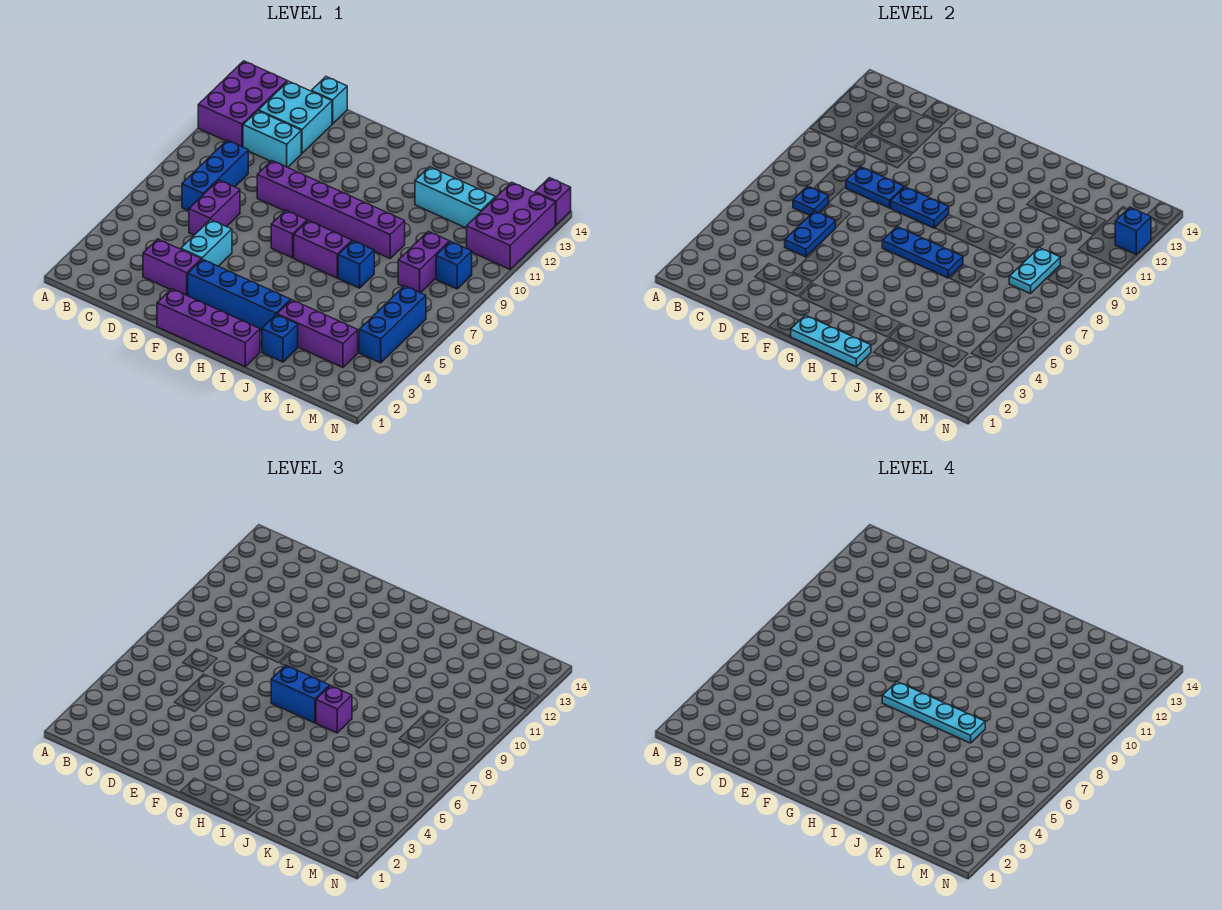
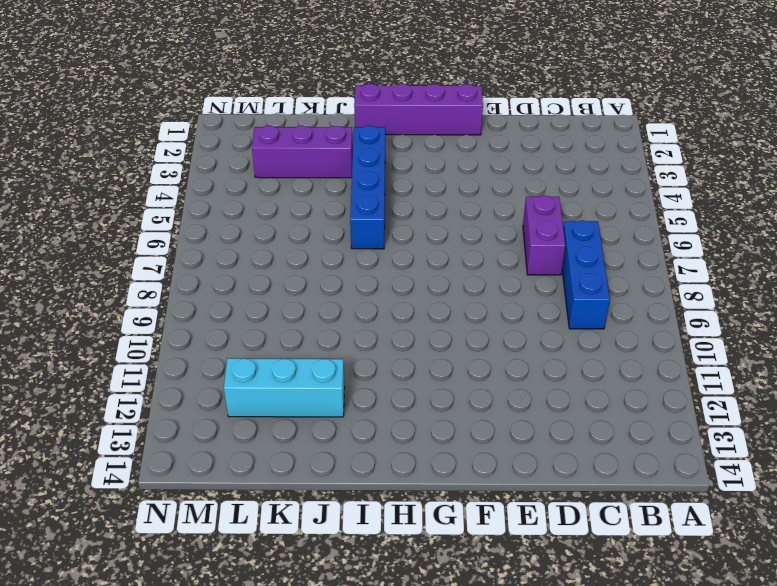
blue brick I3:I6 level 1 -> blue brick F3:I3 level 1
none -> purple brick A11:B13 level 1
none -> cyan brick C11:D11 level 1
none -> cyan brick C12:D13 level 1
none -> purple brick D3:E3 level 1

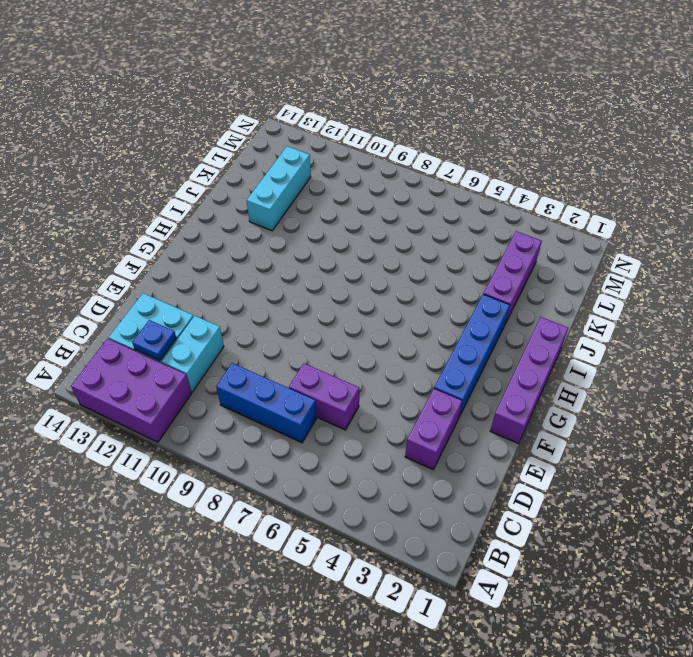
blue plate C12 level 2 -> blue plate C7 level 2
none -> cyan brick D14 level 1
none -> cyan brick E4:E5 level 1
none -> purple brick E9:J9 level 1
none -> purple brick G7 level 1

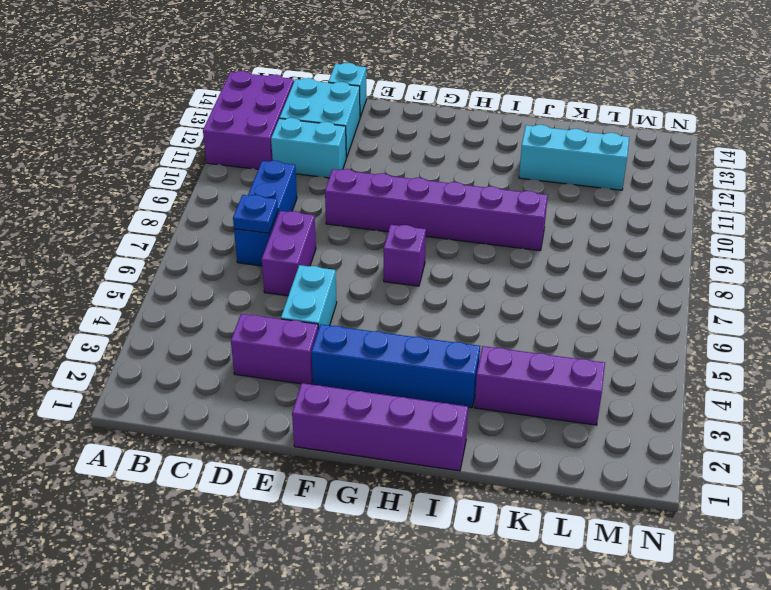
none -> purple brick H7:I7 level 1
none -> blue brick J2 level 1
none -> blue brick J7 level 1
none -> purple brick L8:L9 level 1

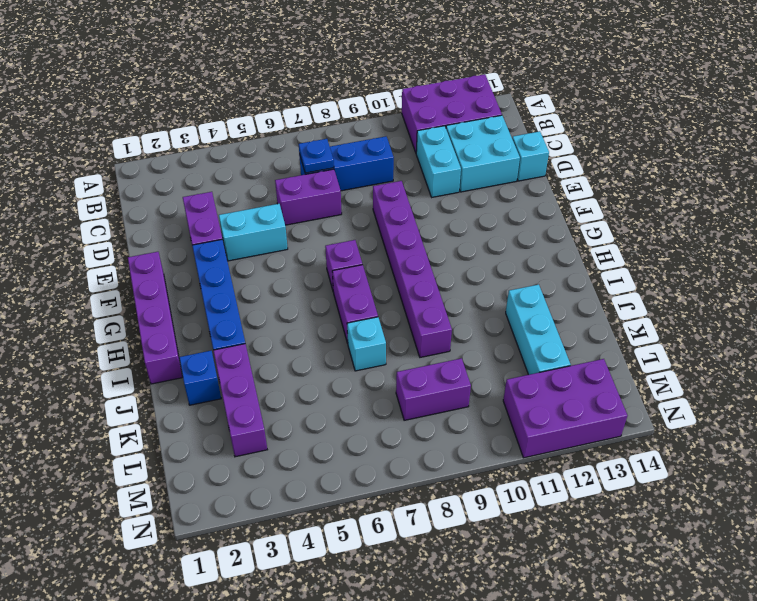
cyan brick J7 level 1 -> blue brick J7 level 1
none -> blue brick M4:M6 level 1
none -> blue brick M9 level 1
none -> purple brick N14 level 1
none -> blue plate D5:D6 level 2

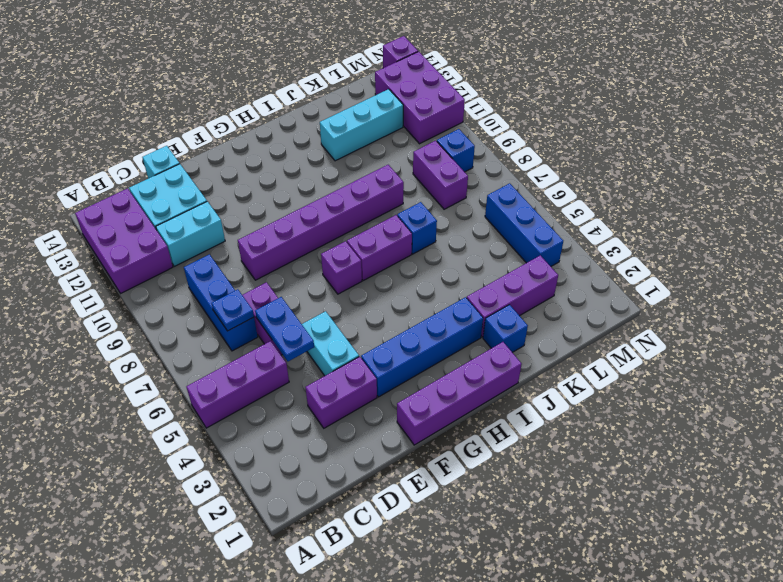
purple brick A5:C5 level 1 -> none
none -> blue plate D9:E9 level 2
none -> blue plate F9:G9 level 2
none -> cyan plate G1:I1 level 2
none -> blue plate G7:I7 level 2

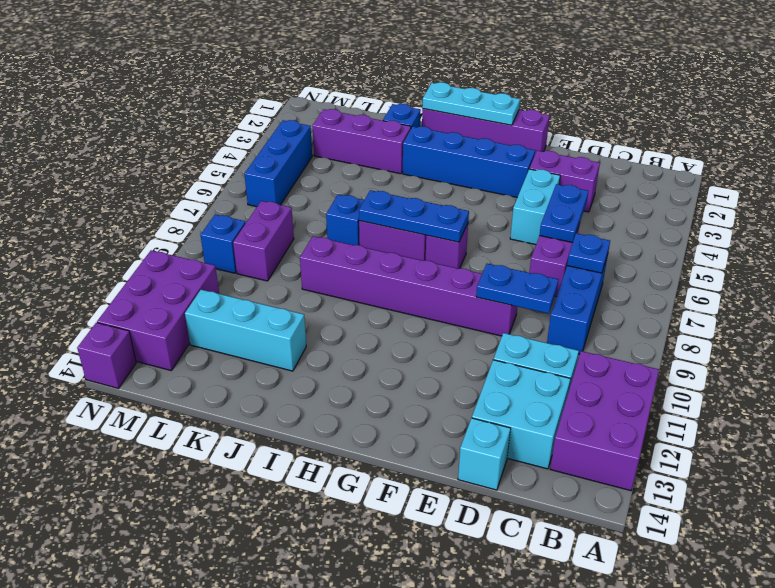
none -> blue plate F9:G9 level 2
none -> cyan plate L8:L9 level 2
none -> blue brick N12 level 2
none -> blue brick G7:H7 level 3

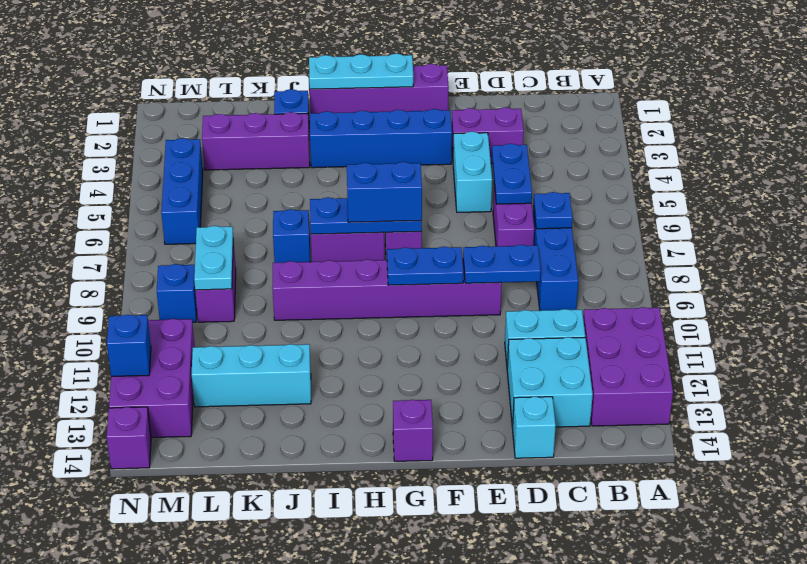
purple brick G14 level 1 -> purple brick I7 level 3
none -> cyan plate G7:J7 level 4

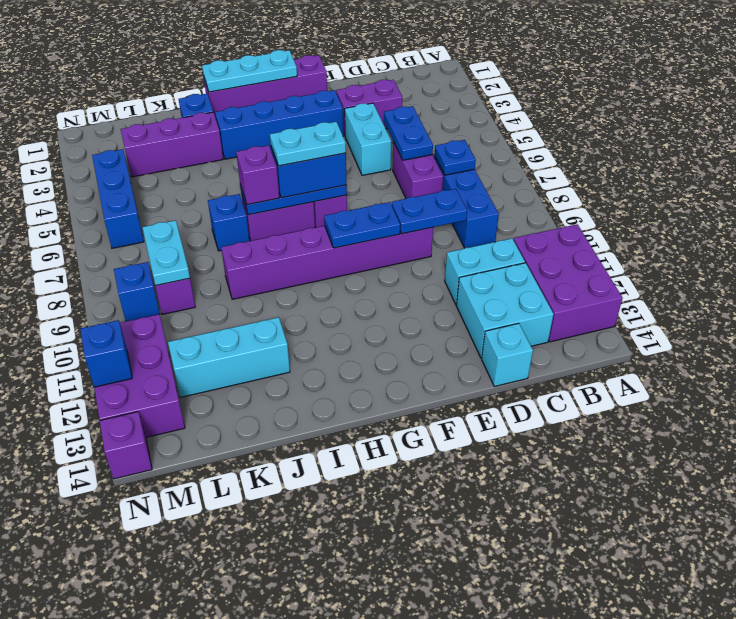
cyan plate G7:H7 level 4 -> cyan plate G7:J7 level 4

